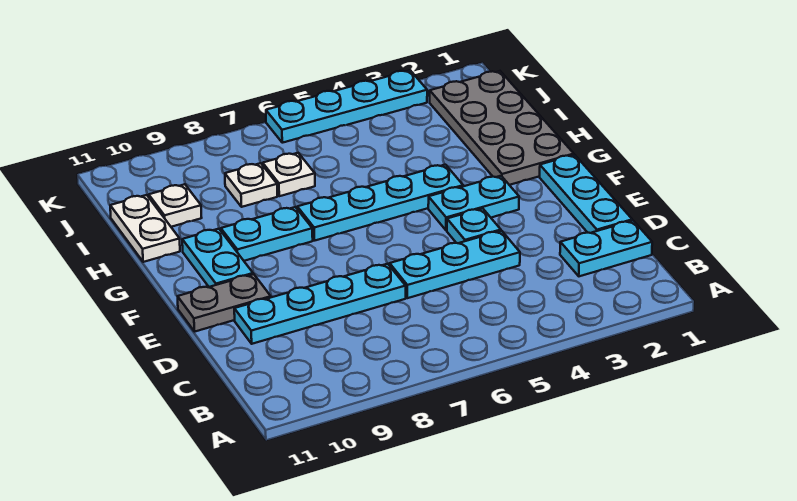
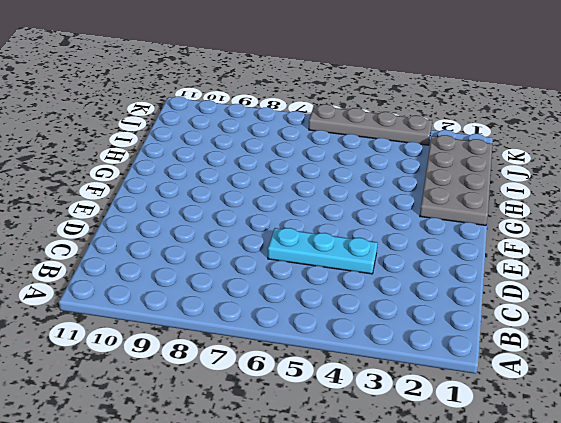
grey plate K3:K6 level 1 -> cyan plate K3:K6 level 1
none -> cyan plate C1:C2 level 1
none -> cyan plate D1:F1 level 1
none -> cyan plate D7:D10 level 1

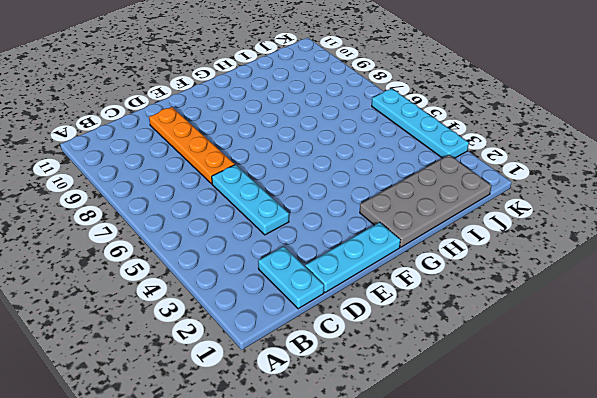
orange plate D7:D10 level 1 -> cyan plate D7:D10 level 1
none -> cyan plate E4 level 1
none -> grey plate E10:E11 level 1
none -> cyan plate F3:F4 level 1

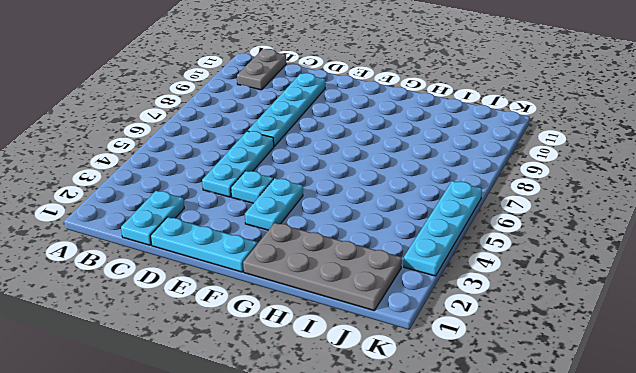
grey plate B10:B11 level 1 -> grey plate E10:E11 level 1
none -> cyan plate F10:G10 level 1
none -> cyan plate G4:G7 level 1
none -> cyan plate G8:G9 level 1

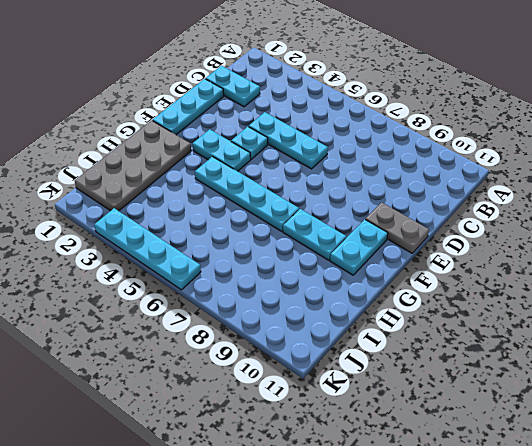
none -> cyan plate D7:D10 level 1
none -> white plate H11:I11 level 1
none -> white plate I7 level 1

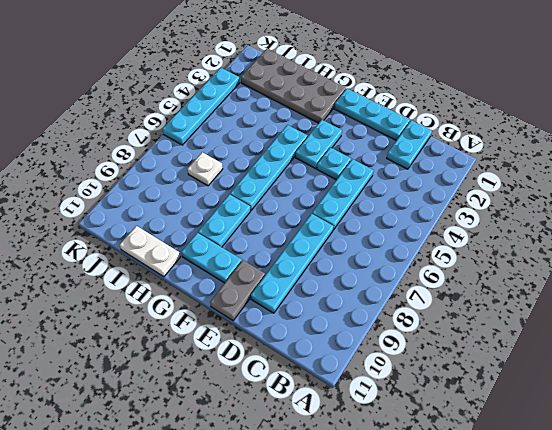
none -> white plate I8 level 1
none -> white plate I10 level 1

